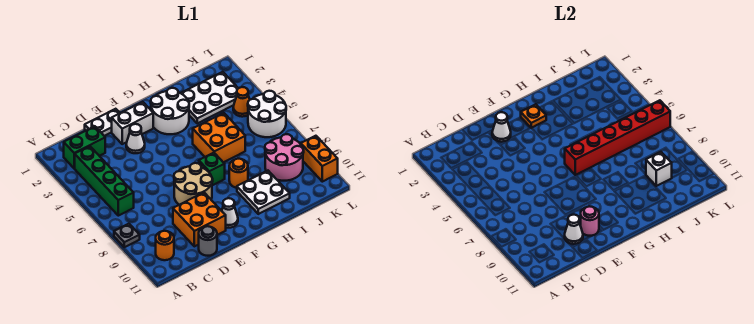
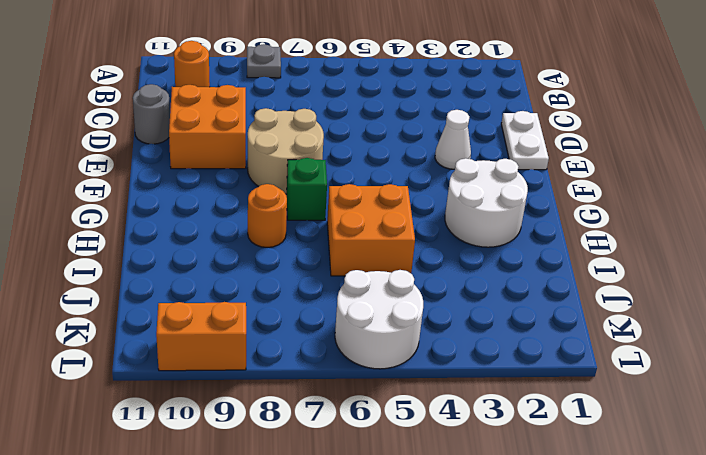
none -> green brick B2:C2 level 1
none -> green brick B3:B6 level 1
none -> white brick E2:F2 level 1

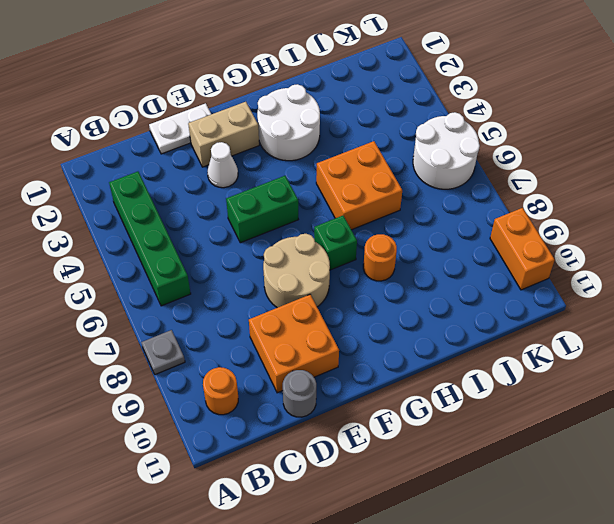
tan brick E2:F2 level 1 -> white brick E2:F2 level 1
green brick E5:F5 level 1 -> green brick B2:C2 level 1
none -> white cone F10 level 1
none -> white plate H9:I10 level 1
none -> white plate I2:K3 level 1

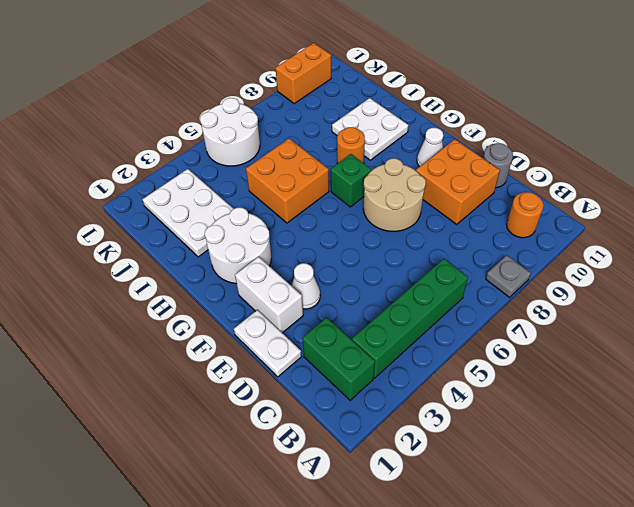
none -> pink round brick J8:K9 level 1
none -> orange cone K4 level 1
none -> white cone D10 level 2

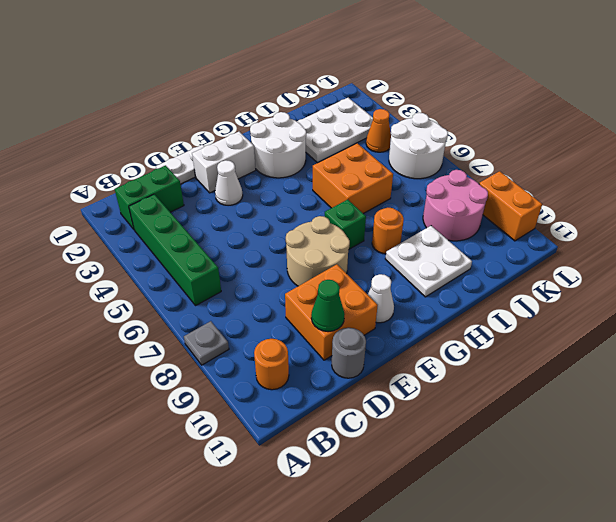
green cone D10 level 2 -> white cone D10 level 2
none -> white cone E2 level 2
none -> pink round brick E10 level 2
none -> orange plate G2 level 2

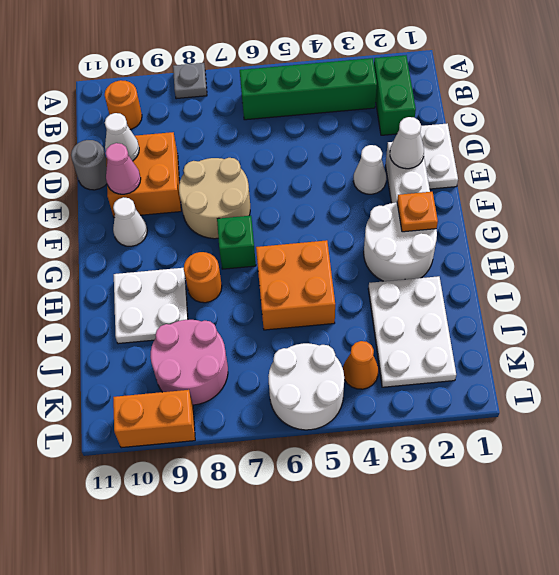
pink cone E10 level 2 -> pink round brick E10 level 2
none -> red brick G6:L6 level 2
none -> white brick J9 level 2

